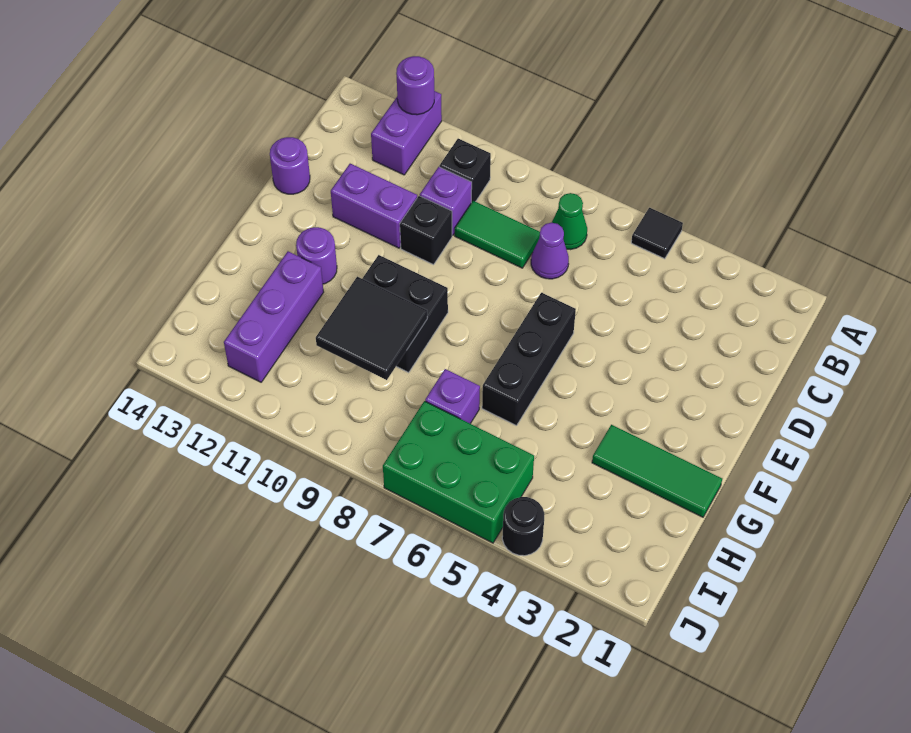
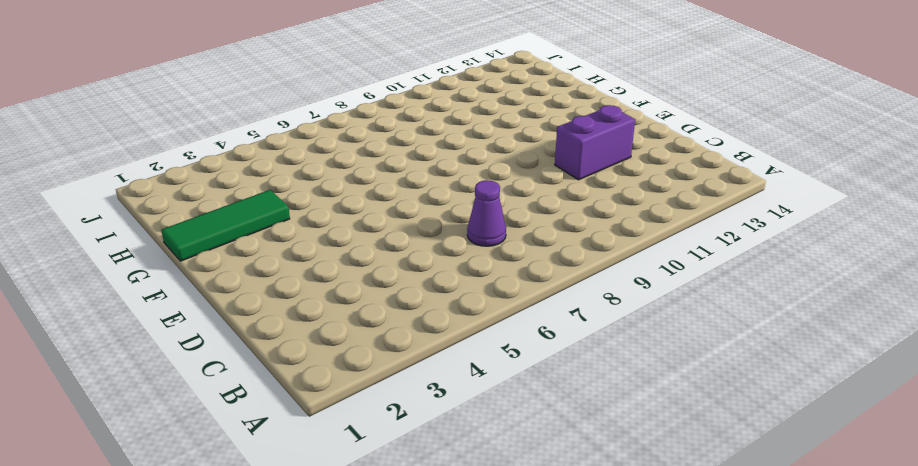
none -> black tile A5 level 1
none -> purple brick A12:B12 level 1
none -> green cone B7 level 1

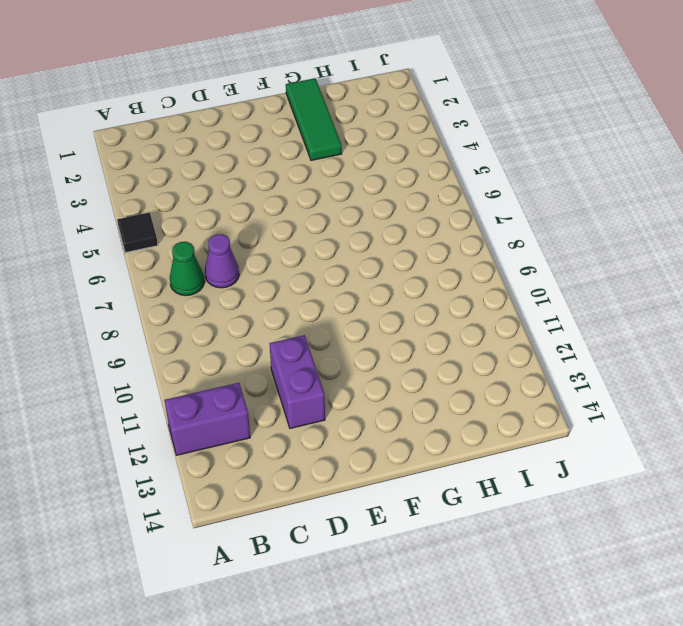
none -> black brick B10 level 1
none -> green tile C8:C9 level 1
none -> purple brick C10 level 1

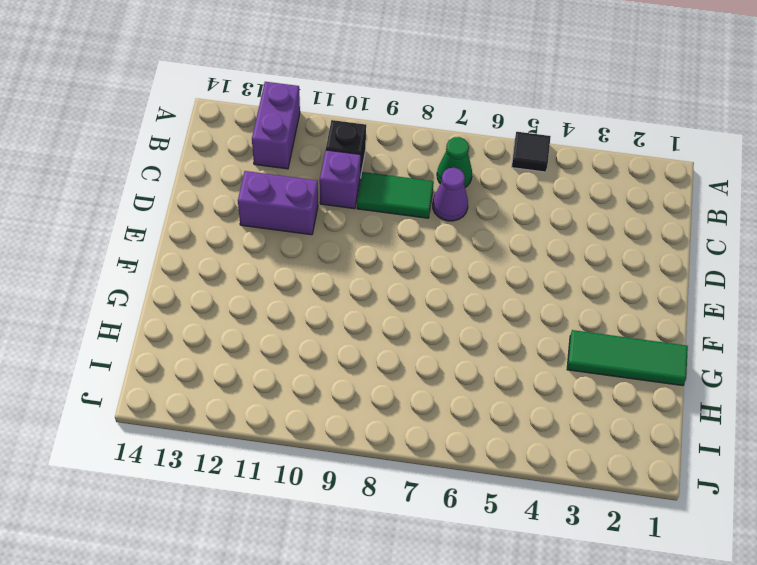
none -> black brick D10 level 1
none -> purple round brick D14 level 1
none -> black brick E6:G6 level 1

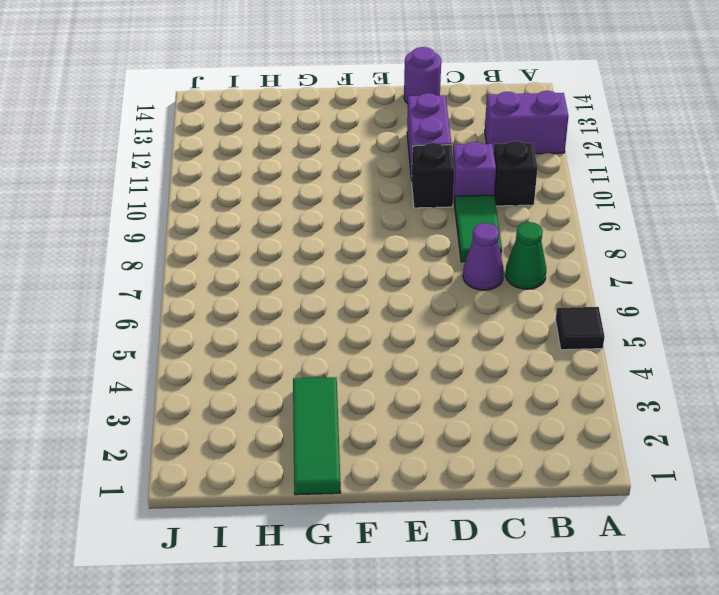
none -> black brick E6:G6 level 1
none -> black brick F9:G10 level 1
none -> purple round brick F12 level 1

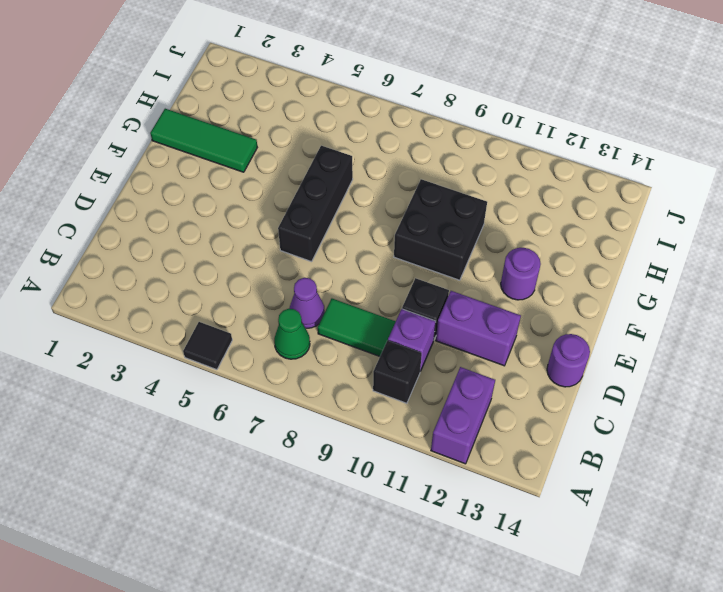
none -> purple brick G12:I12 level 1
none -> purple brick H7 level 1
none -> green brick I5:J7 level 1

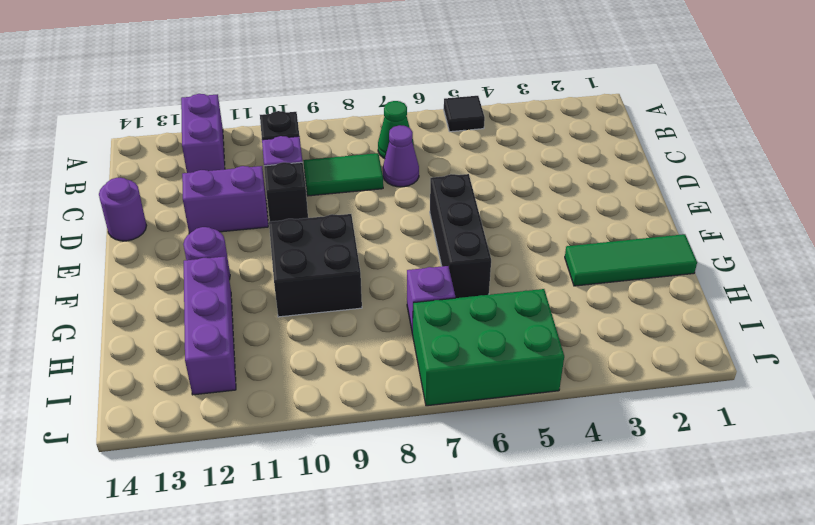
none -> black round brick J4 level 1
none -> purple round brick A12 level 2
none -> black tile G9:H10 level 2

